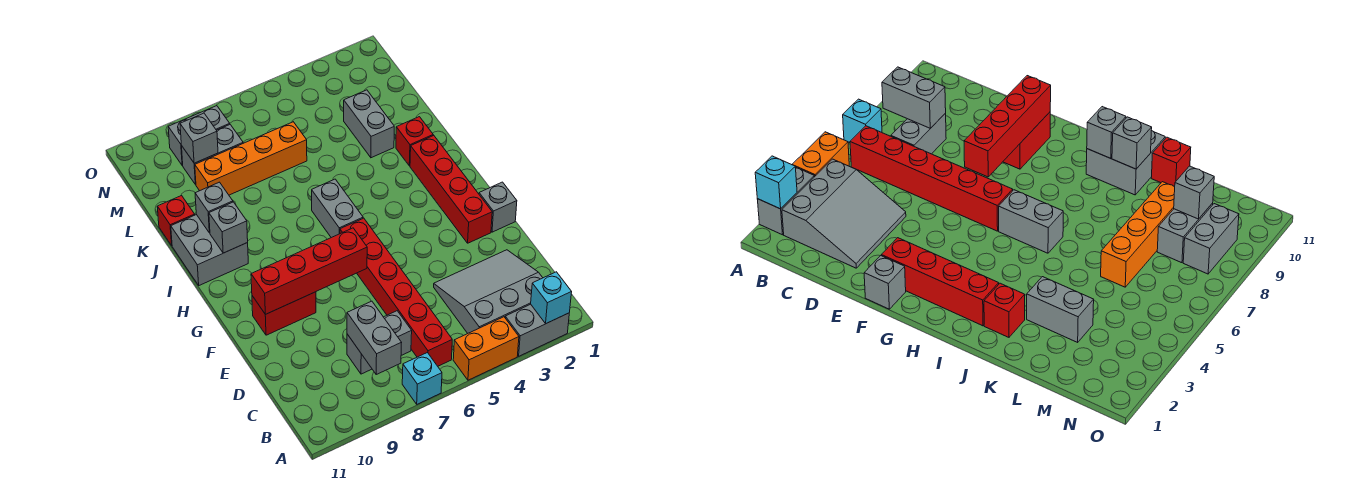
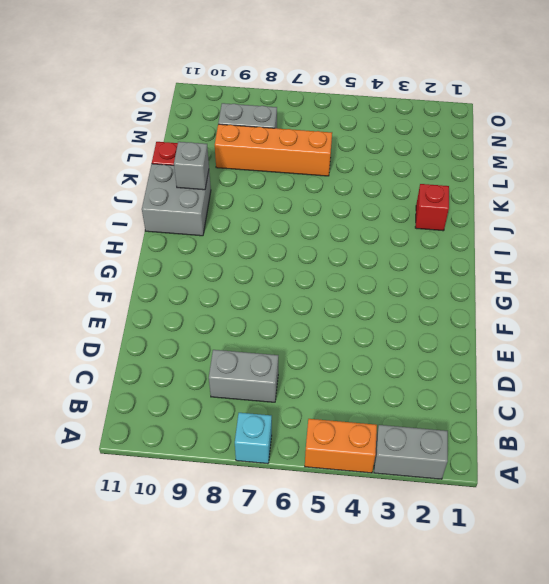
none -> grey slope B2:D4 level 1 top B
none -> red brick B6:G6 level 1
none -> grey brick F1 level 1

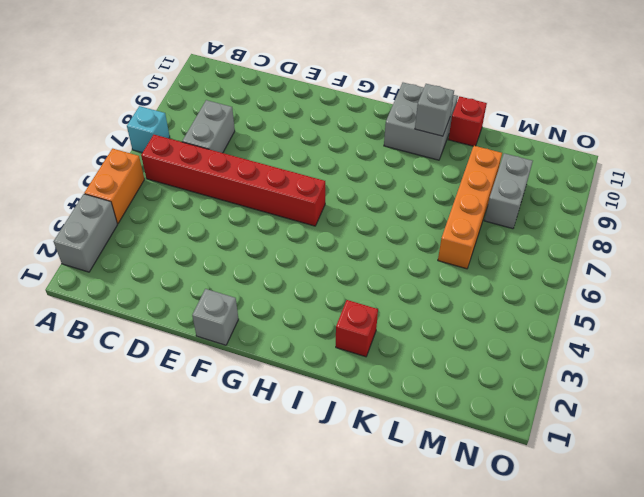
none -> grey slope B2:D4 level 1 top B
none -> red brick F2:I2 level 1
none -> red brick F9:F10 level 1

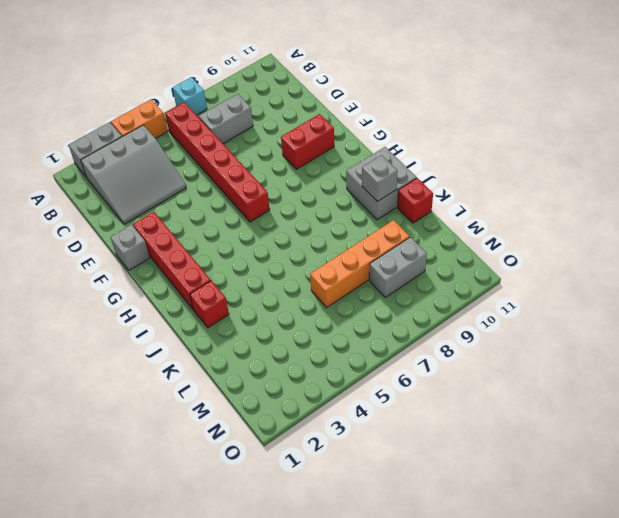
none -> grey brick H6:I6 level 1
none -> grey brick K3:L3 level 1
none -> grey brick N8:N9 level 1

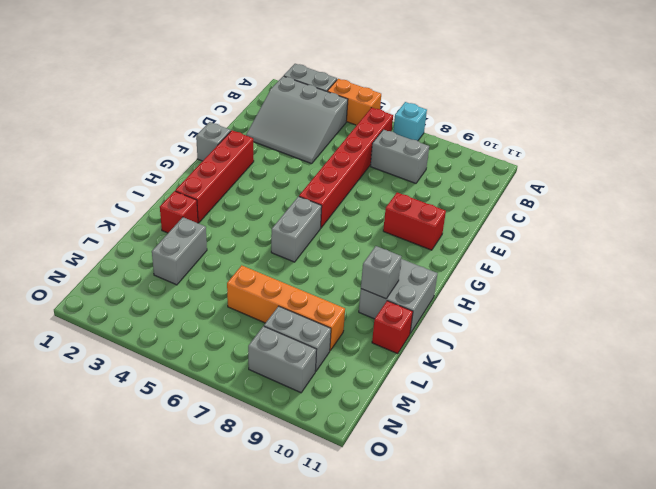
none -> cyan brick A2 level 2
none -> grey brick B8:C8 level 2
none -> red brick F7:F10 level 2

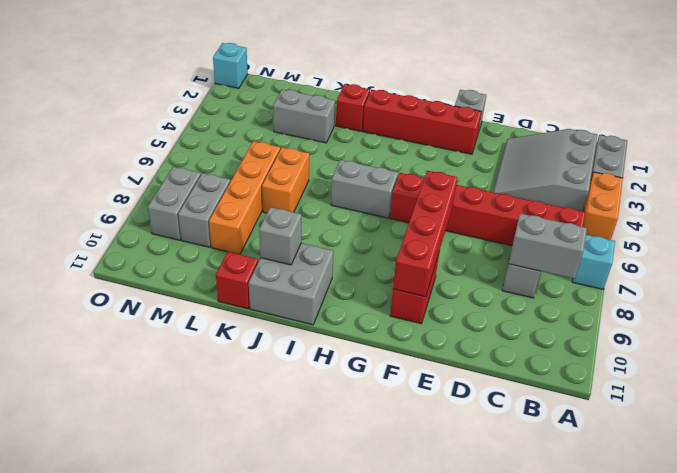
orange brick K6:K7 level 1 -> none
cyan brick O1 level 1 -> cyan brick A2 level 2
none -> grey brick I10 level 2
none -> grey brick M9 level 2

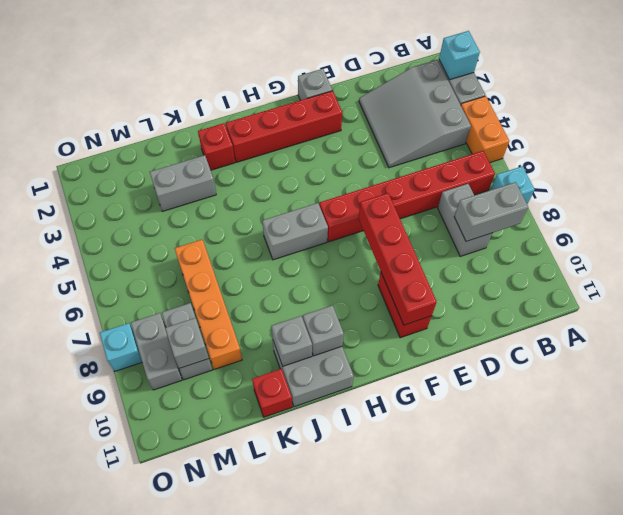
cyan brick O8 level 1 -> none

